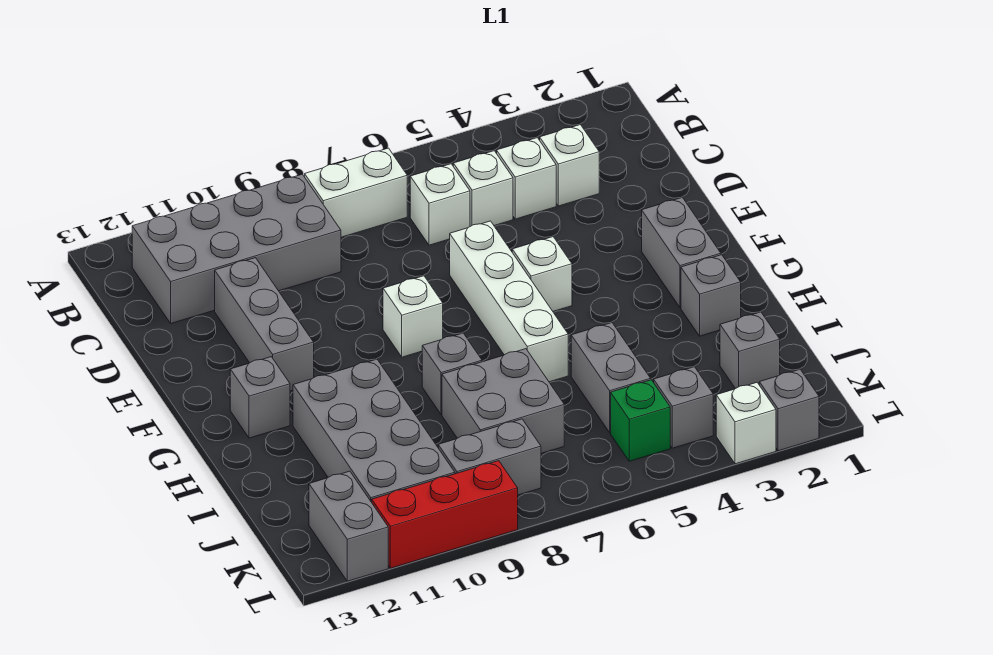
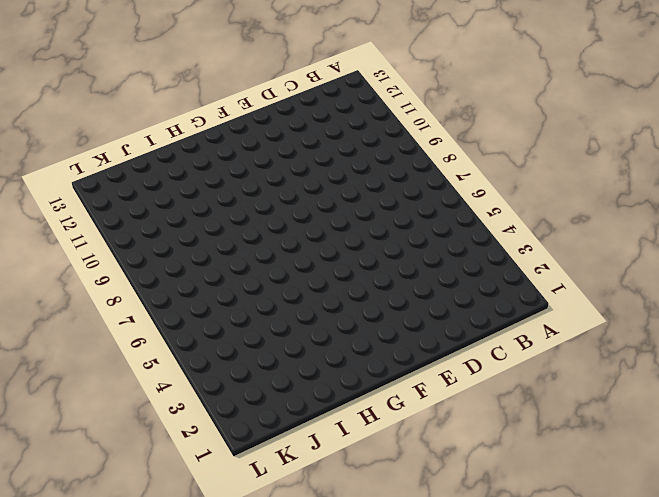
none -> white brick B7:B8 level 1
none -> grey brick B9:C12 level 1
none -> white brick C3 level 1

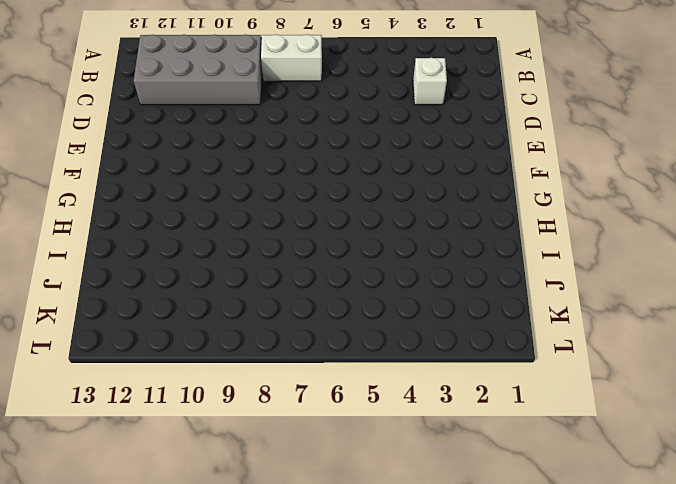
none -> white brick C4 level 1
none -> white brick C5 level 1
none -> white brick C6 level 1

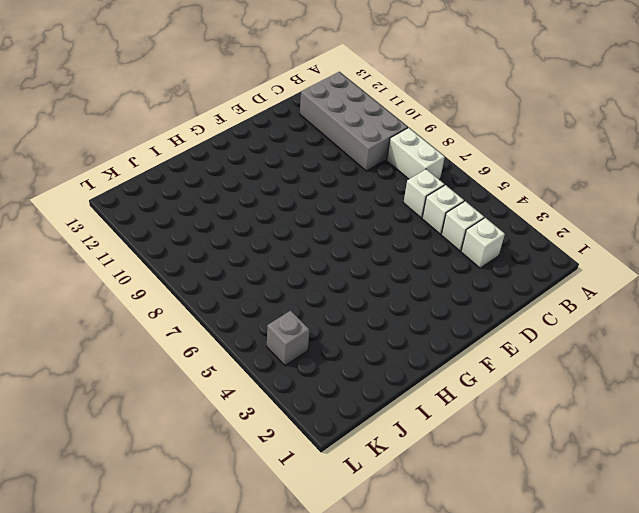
none -> grey brick D11:F11 level 1
none -> white brick E6:H6 level 1
none -> grey brick F2:G2 level 1

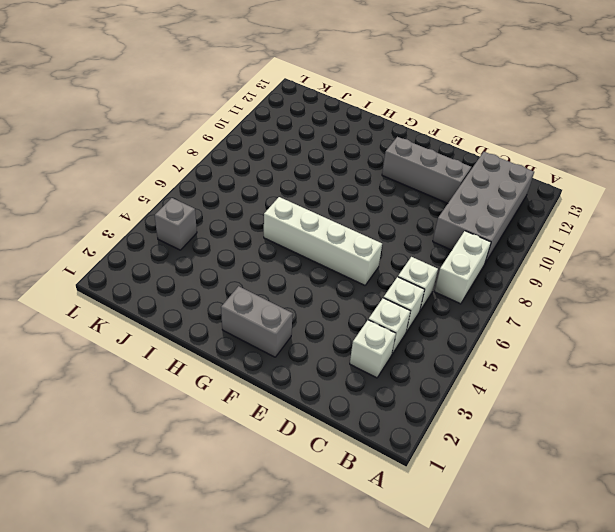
none -> white brick F5 level 1
none -> white brick F8 level 1
none -> grey brick G12 level 1

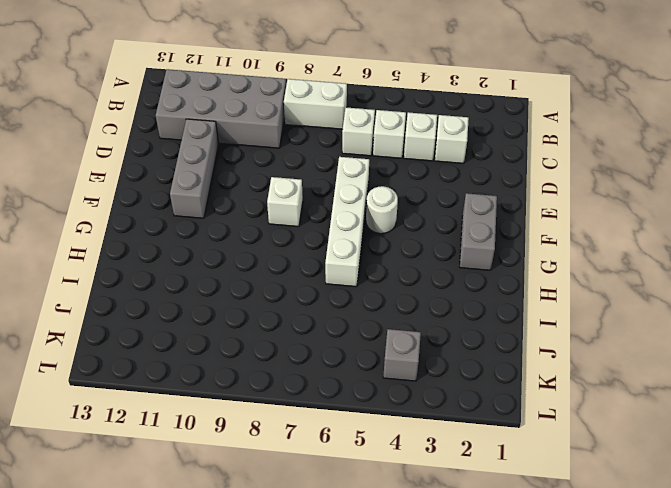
white round brick F5 level 1 -> white brick F5 level 1
none -> grey brick G12 level 1
none -> grey brick H2 level 1
none -> grey brick H8 level 1

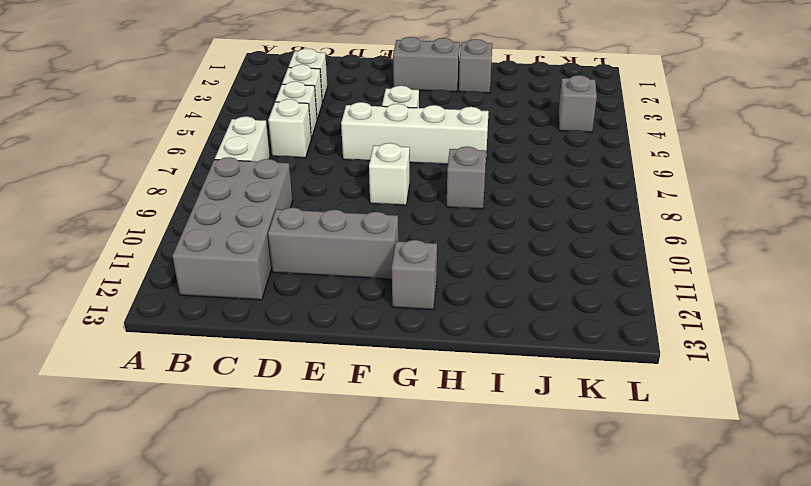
none -> grey brick H10:K11 level 1
none -> grey brick I5:J5 level 1
none -> grey brick I7:J8 level 1

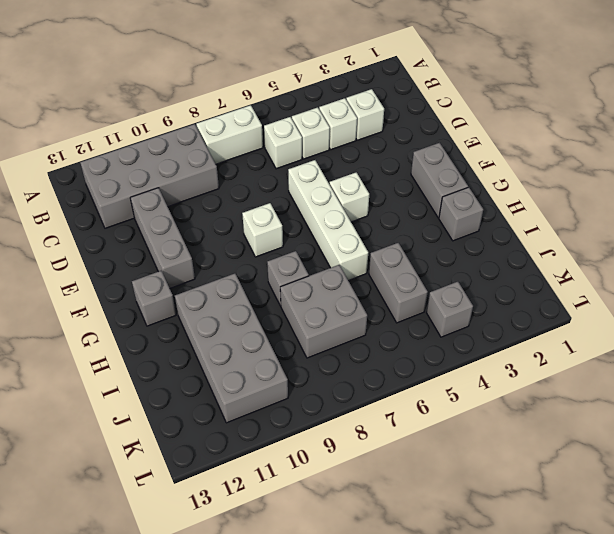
none -> grey brick J2 level 1
none -> green brick K5 level 1
none -> grey brick K8:K9 level 1

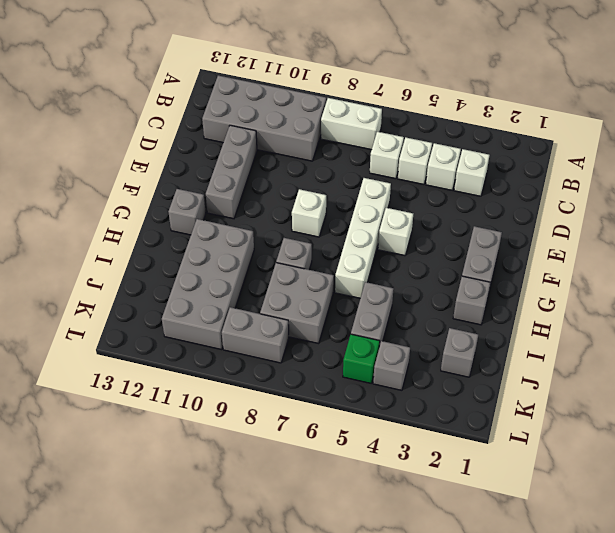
none -> grey brick K12:L12 level 1
none -> grey brick L2 level 1
none -> white brick L3 level 1

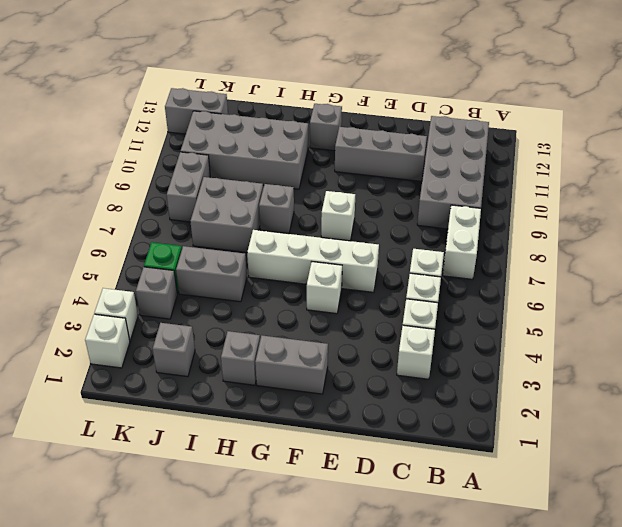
white brick L2 level 1 -> grey brick L2 level 1
none -> red brick L9:L11 level 1

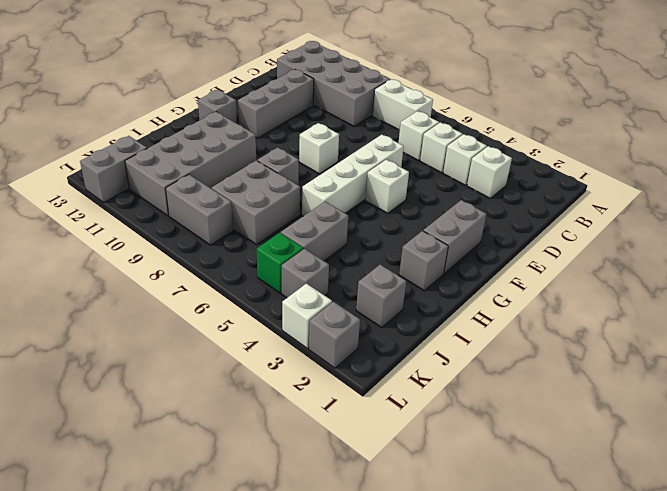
none -> red brick L9:L11 level 1

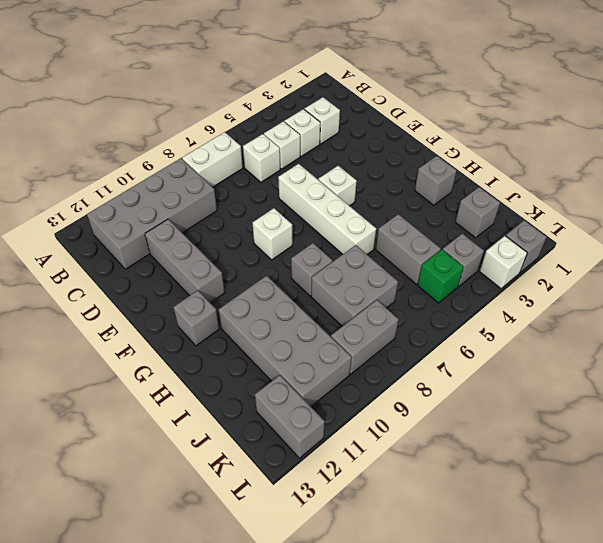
none -> grey brick F2:G2 level 1
none -> red brick L9:L11 level 1

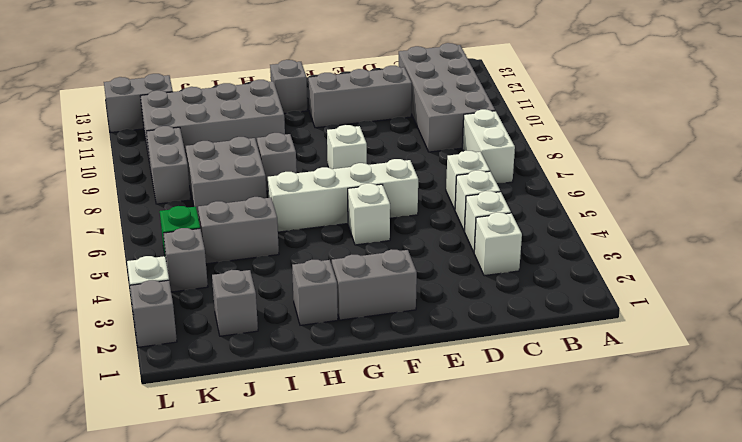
none -> red brick L9:L11 level 1

